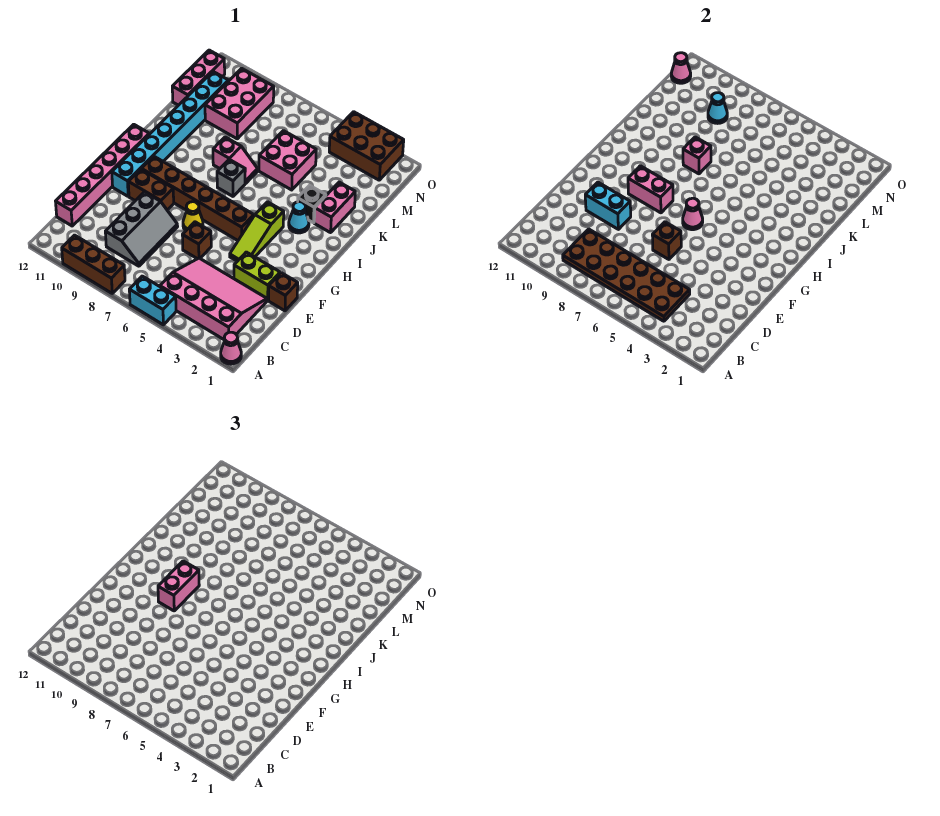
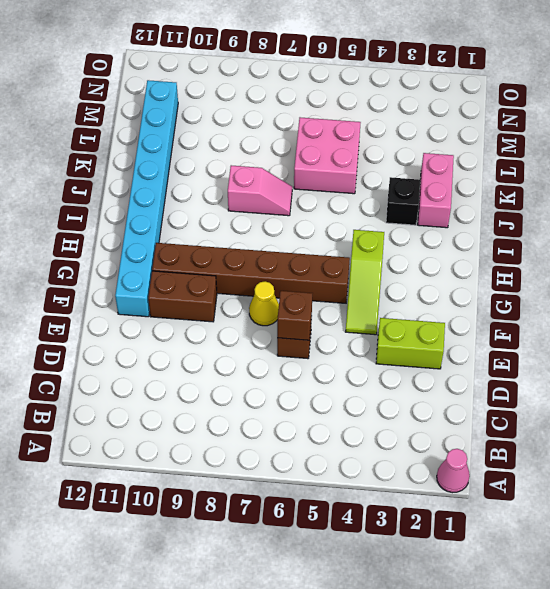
none -> cyan brick A5:A6 level 1
none -> brown brick A8:A10 level 1
none -> pink slope B2:D5 level 1 top B
none -> grey slope C8:E9 level 1 top 9

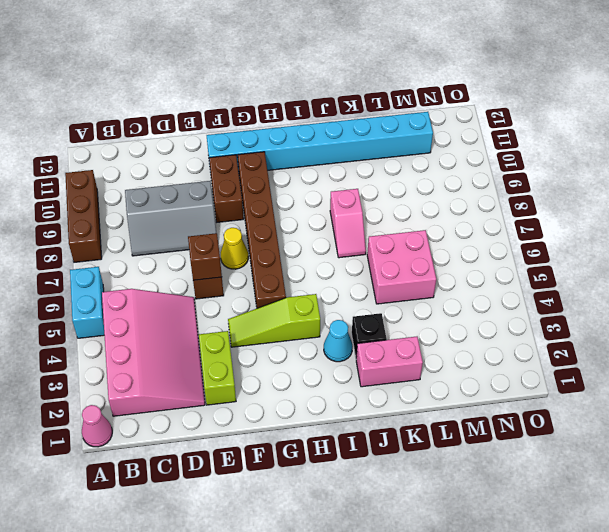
none -> pink brick C12:H12 level 1
none -> brown brick E1 level 1
none -> grey brick I7 level 1
none -> pink brick L9:N10 level 1

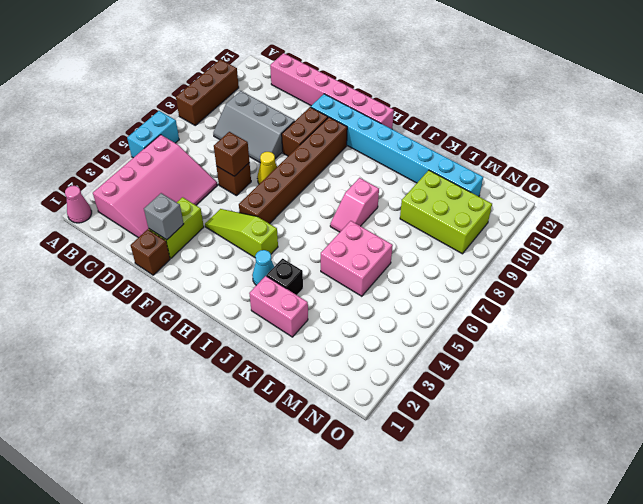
grey brick E2 level 2 -> grey brick I7 level 1
lime brick L9:N10 level 1 -> pink brick L9:N10 level 1
none -> pink brick L12:N12 level 1
none -> brown brick N2:O4 level 1
none -> brown plate B4:C9 level 2
none -> cyan brick E9:E10 level 2

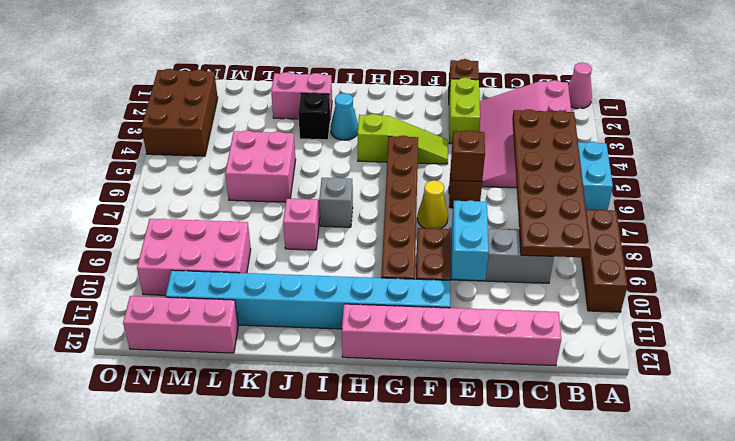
none -> pink cone G6 level 2
none -> pink brick G8:G9 level 2
none -> pink brick J8 level 2
none -> cyan cone M9 level 2

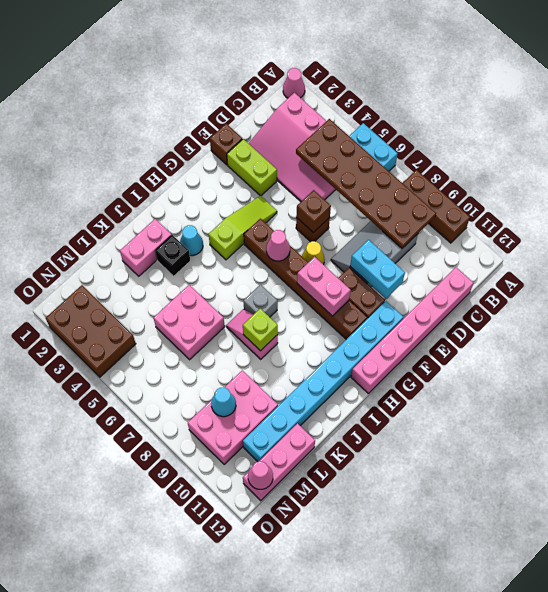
lime brick J8 level 2 -> pink brick J8 level 2
none -> pink brick G9:H9 level 3

